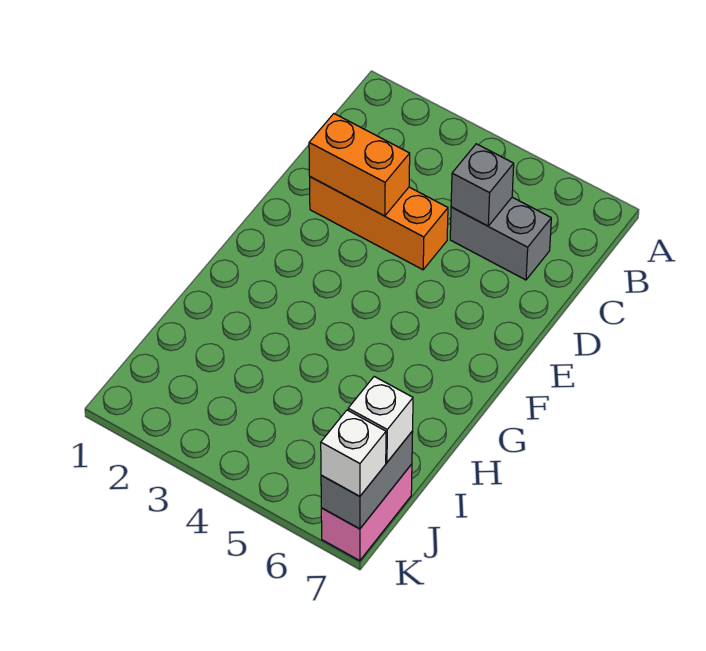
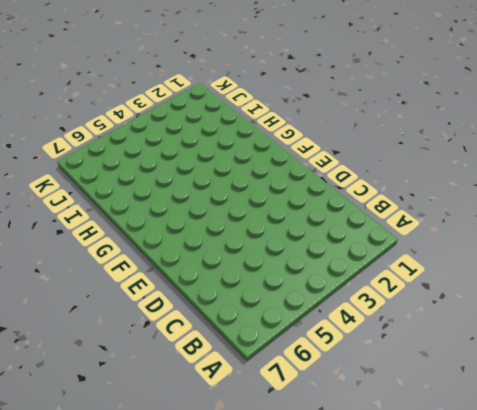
none -> grey brick C5:C6 level 1
none -> orange brick D2:D4 level 1

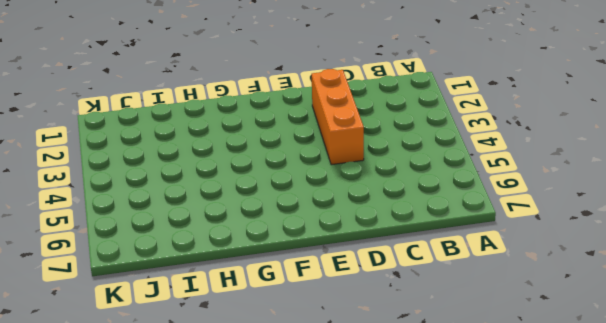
none -> grey brick C5:C6 level 1
none -> pink brick J7:K7 level 1

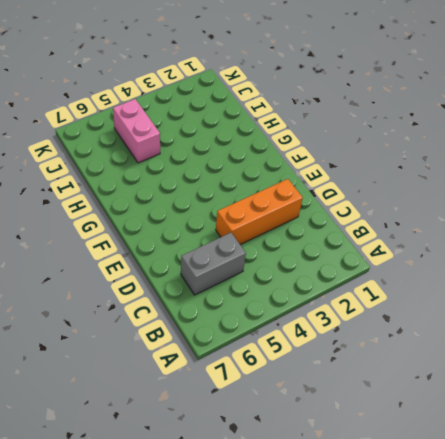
pink brick I5:J5 level 1 -> pink brick J7:K7 level 1
none -> grey brick C5 level 2
none -> orange brick D2:D3 level 2

